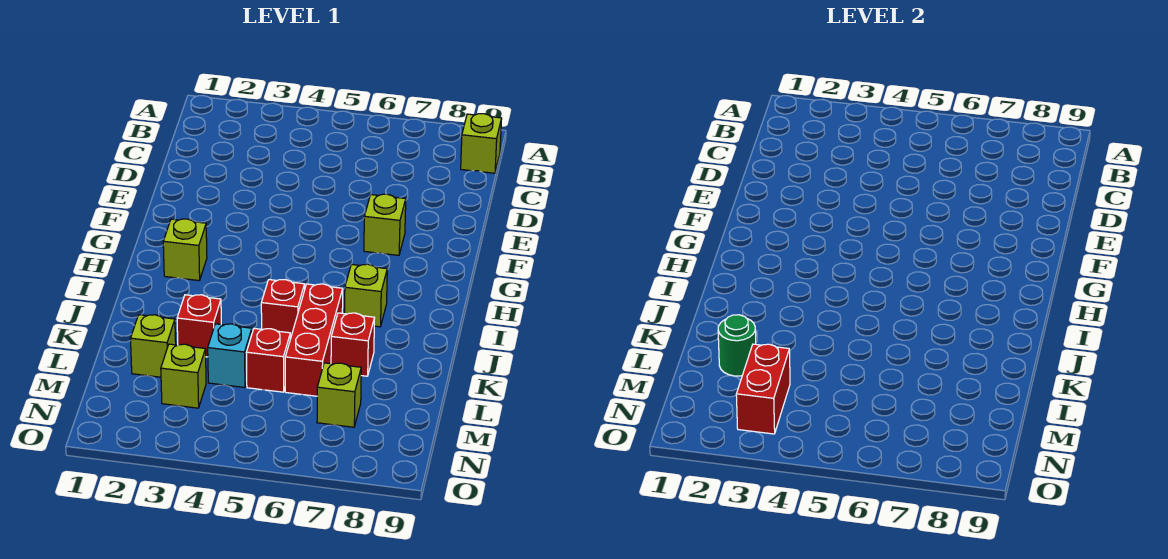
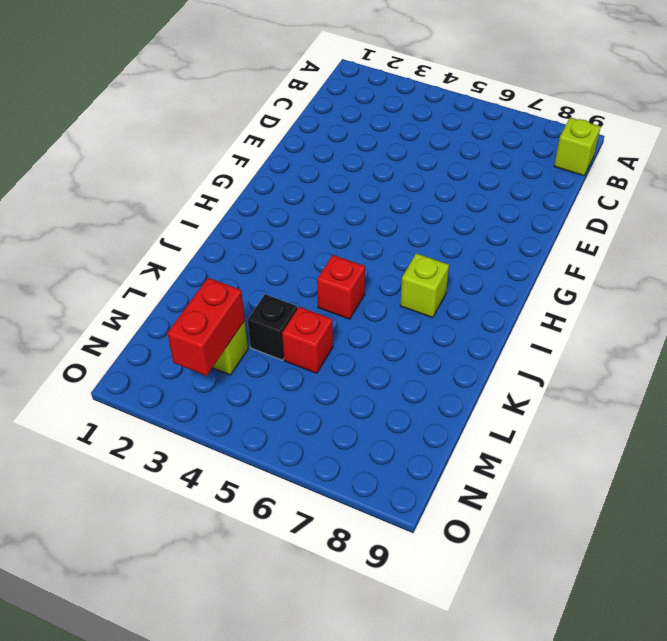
black brick L4 level 1 -> cyan brick L4 level 1
none -> lime brick F7 level 1
none -> lime brick H2 level 1
none -> red brick J6:L6 level 1

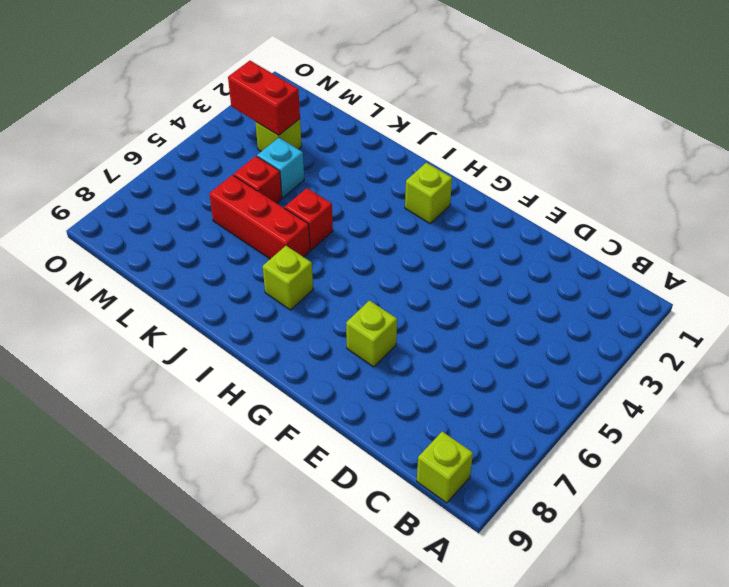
none -> red brick K3 level 1
none -> red brick K7 level 1
none -> lime brick L2 level 1

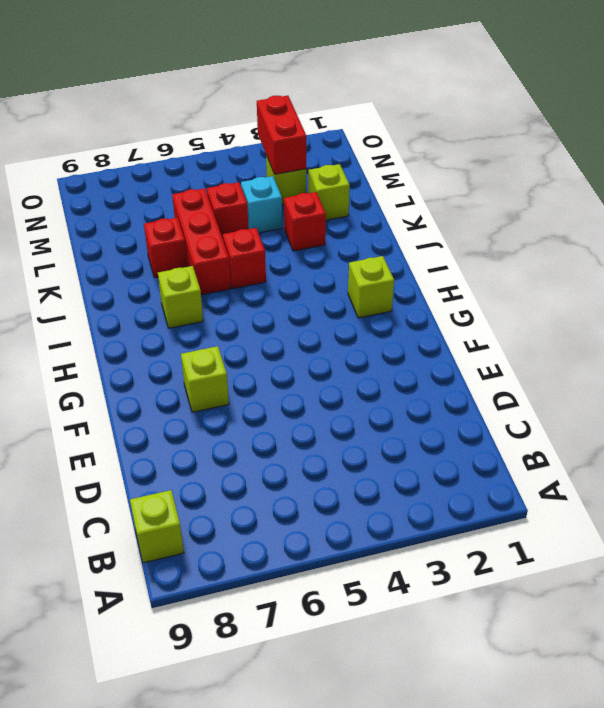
none -> lime brick M7 level 1
none -> green round brick L2 level 2

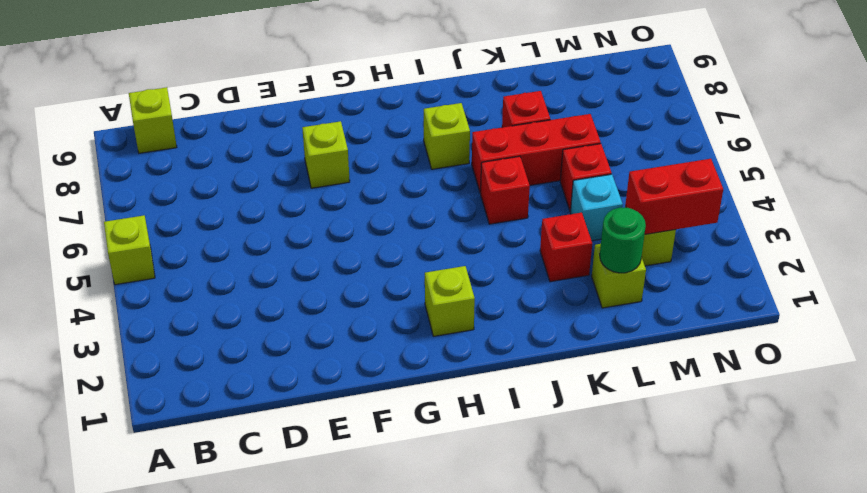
lime brick A5 level 1 -> lime brick M7 level 1

